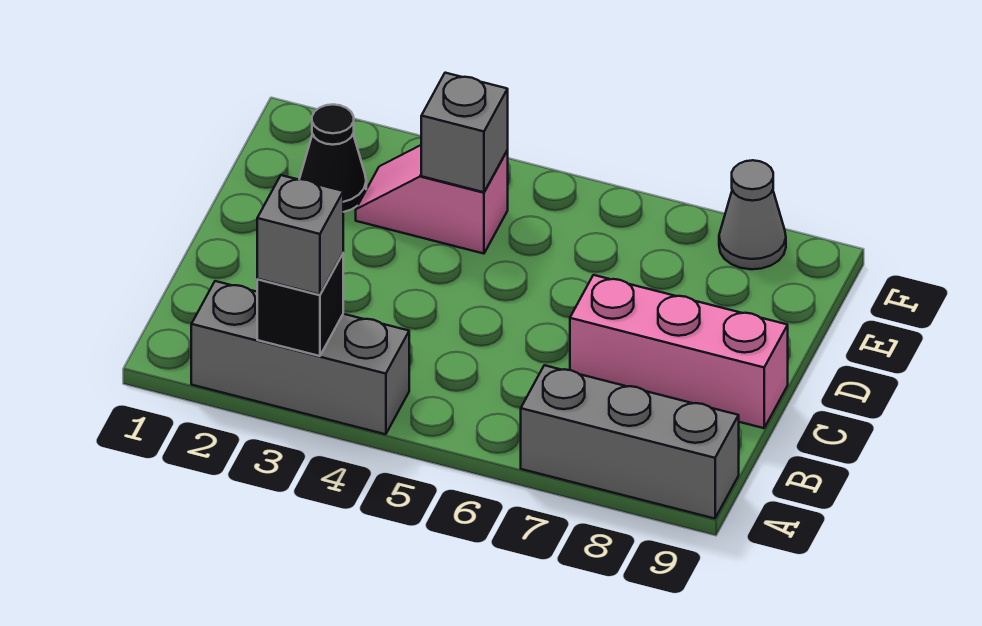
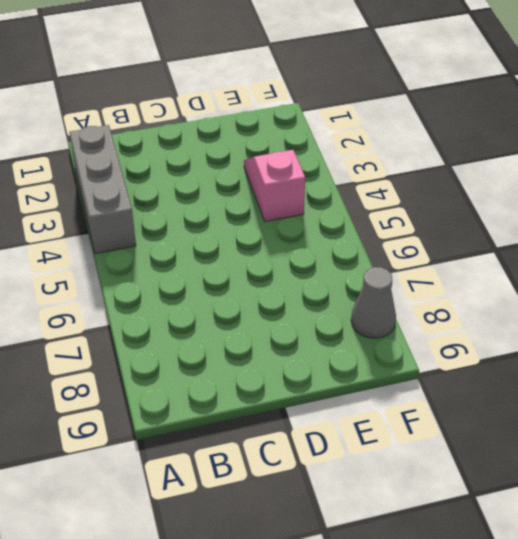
none -> grey brick A7:A9 level 1
none -> pink brick C7:C9 level 1

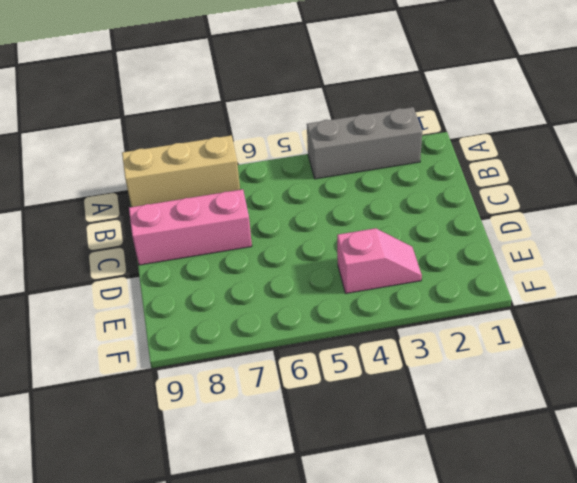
tan brick A7:A9 level 1 -> grey brick A7:A9 level 1
none -> black cone E2 level 1
none -> grey cone F8 level 1

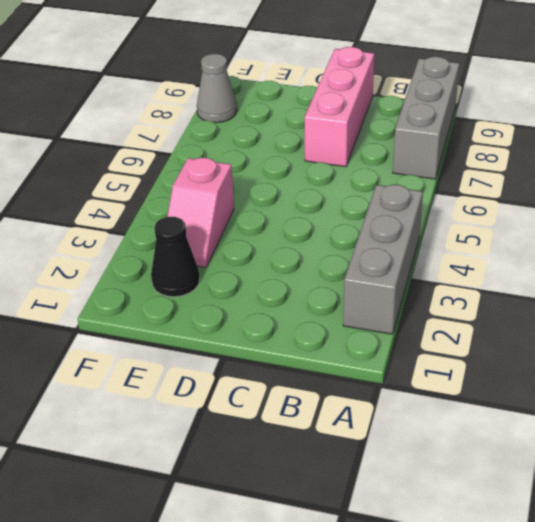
none -> black brick A3 level 2
none -> grey brick E4 level 2

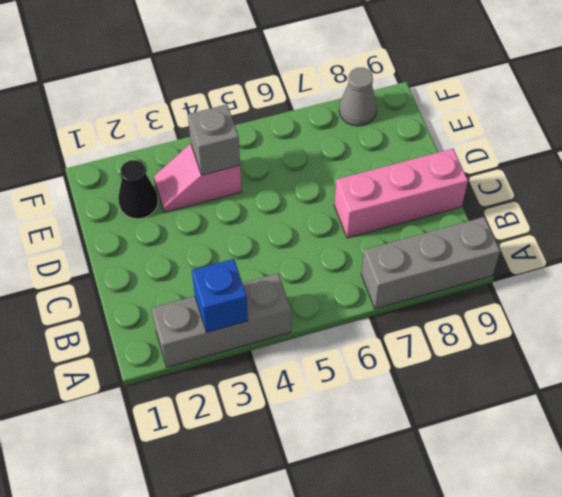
blue brick A3 level 2 -> black brick A3 level 2
none -> grey brick A3 level 3

